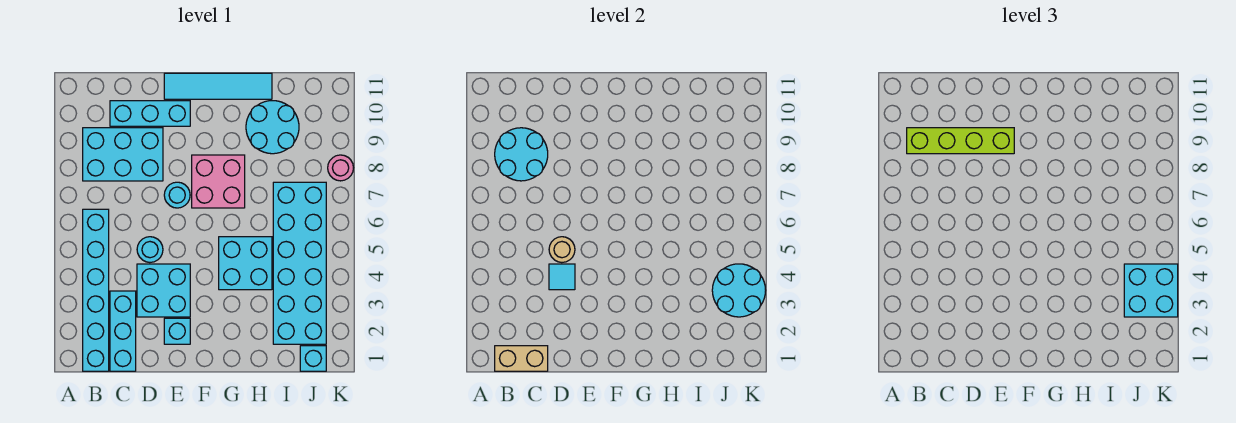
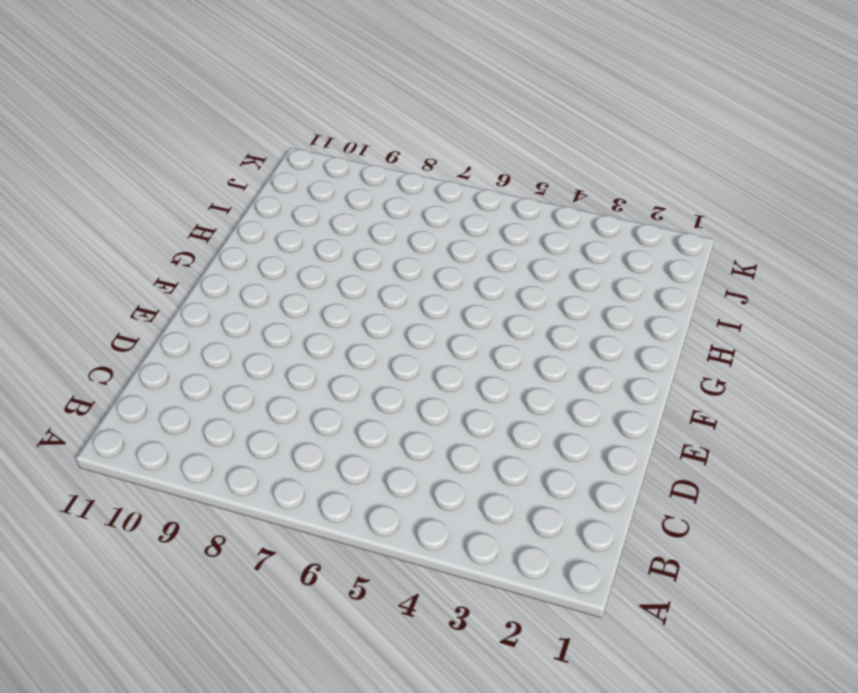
none -> cyan brick B1:B6 level 1
none -> cyan brick B8:D9 level 1
none -> cyan brick C1:C3 level 1

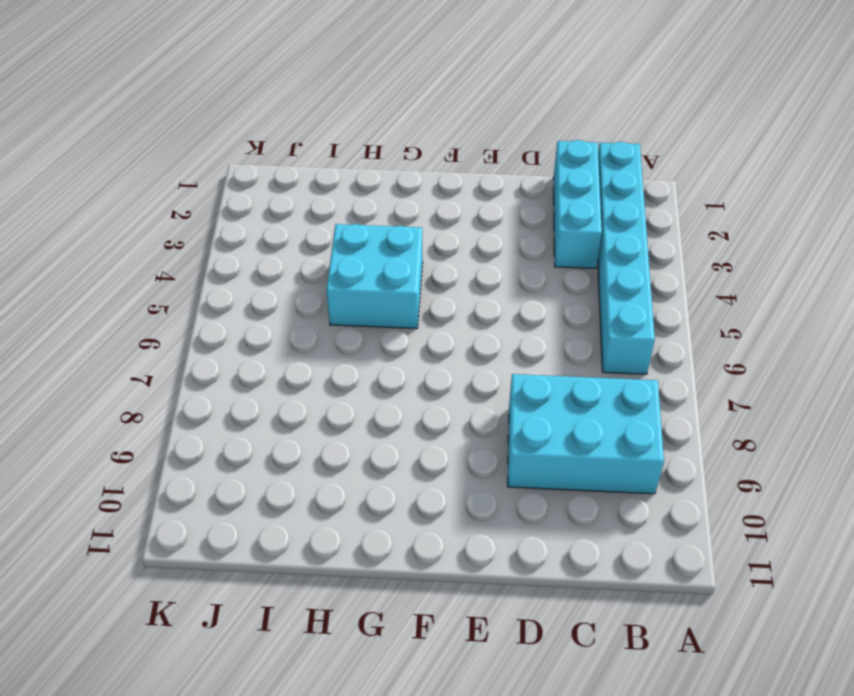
none -> cyan brick C10:E10 level 1
none -> cyan brick D3:E4 level 1
none -> cyan round brick D5 level 1

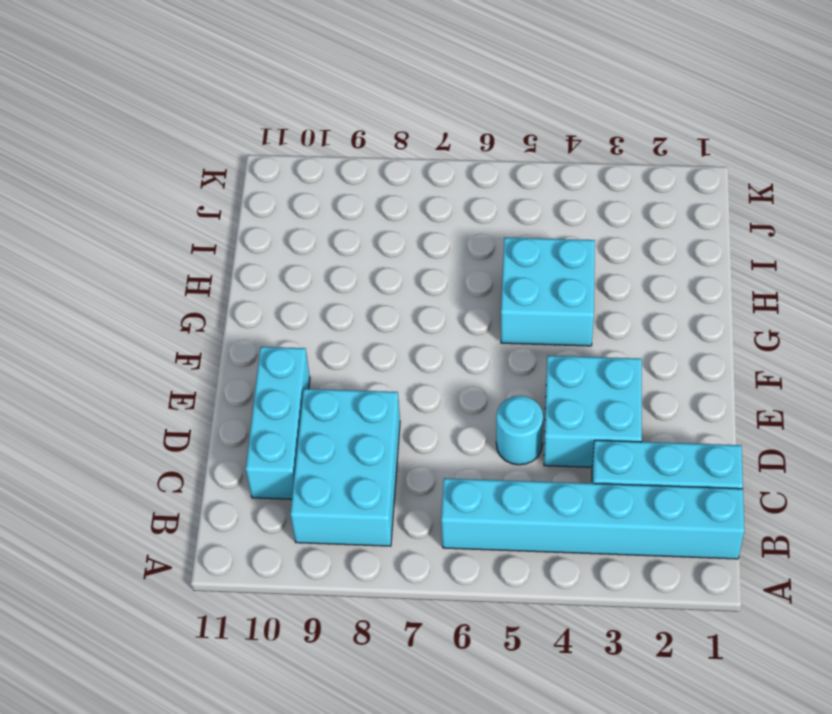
none -> cyan brick E2 level 1
none -> cyan round brick E7 level 1
none -> cyan tile E11:H11 level 1

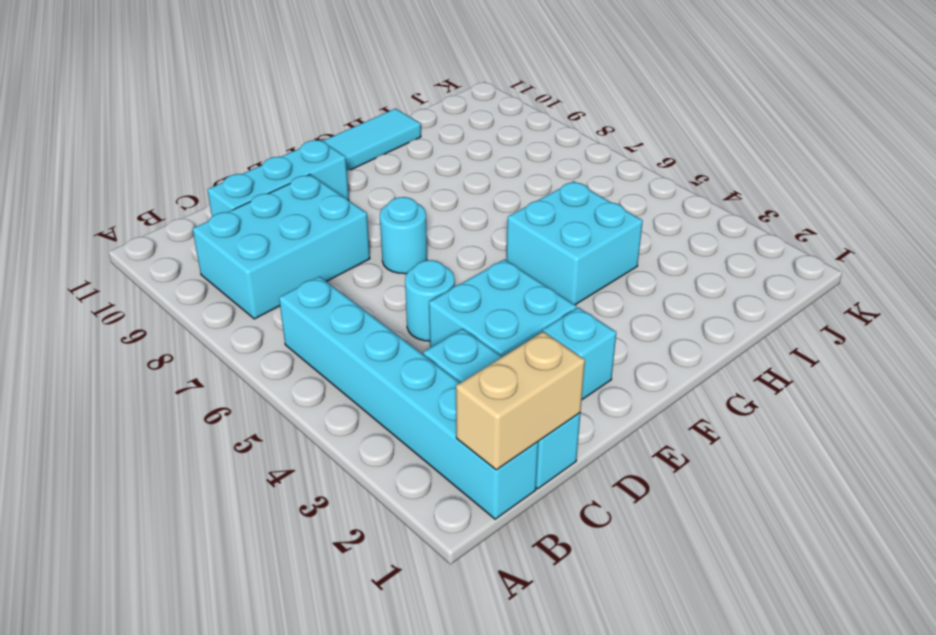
none -> pink brick F7:G8 level 1
none -> cyan round brick H9:I10 level 1
none -> cyan brick I2:J7 level 1

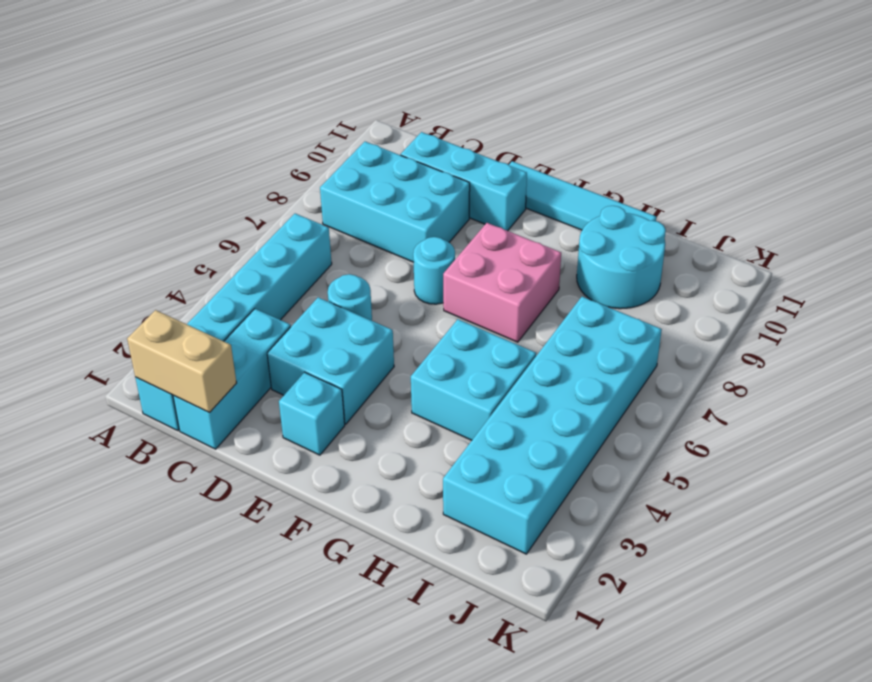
none -> cyan brick J1 level 1
none -> pink round brick K8 level 1
none -> cyan round brick B8:C9 level 2

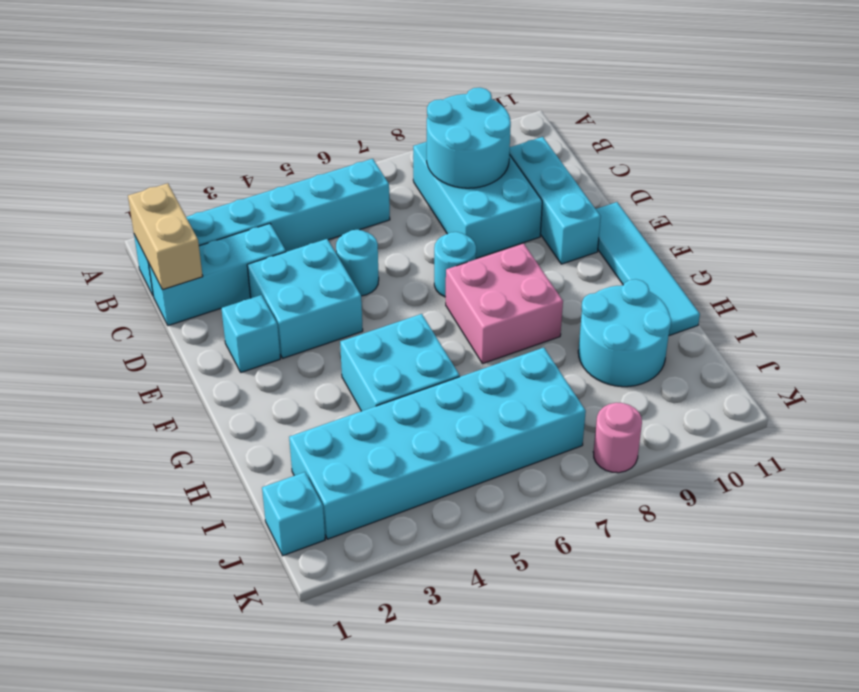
none -> cyan tile D4 level 2
none -> tan round brick D5 level 2
none -> cyan round brick J3:K4 level 2

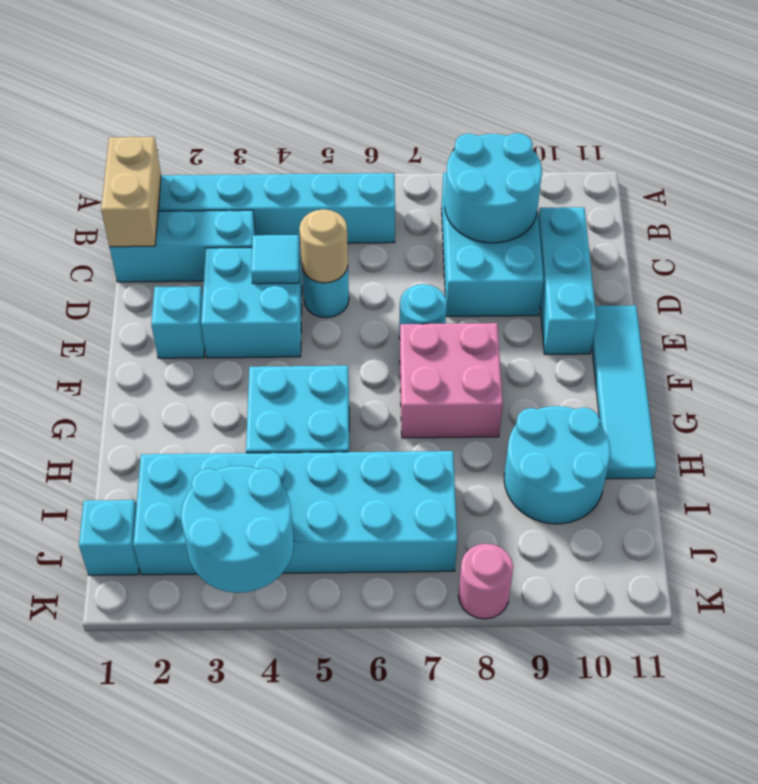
none -> lime brick B9:E9 level 3
none -> cyan brick J3:K4 level 3

